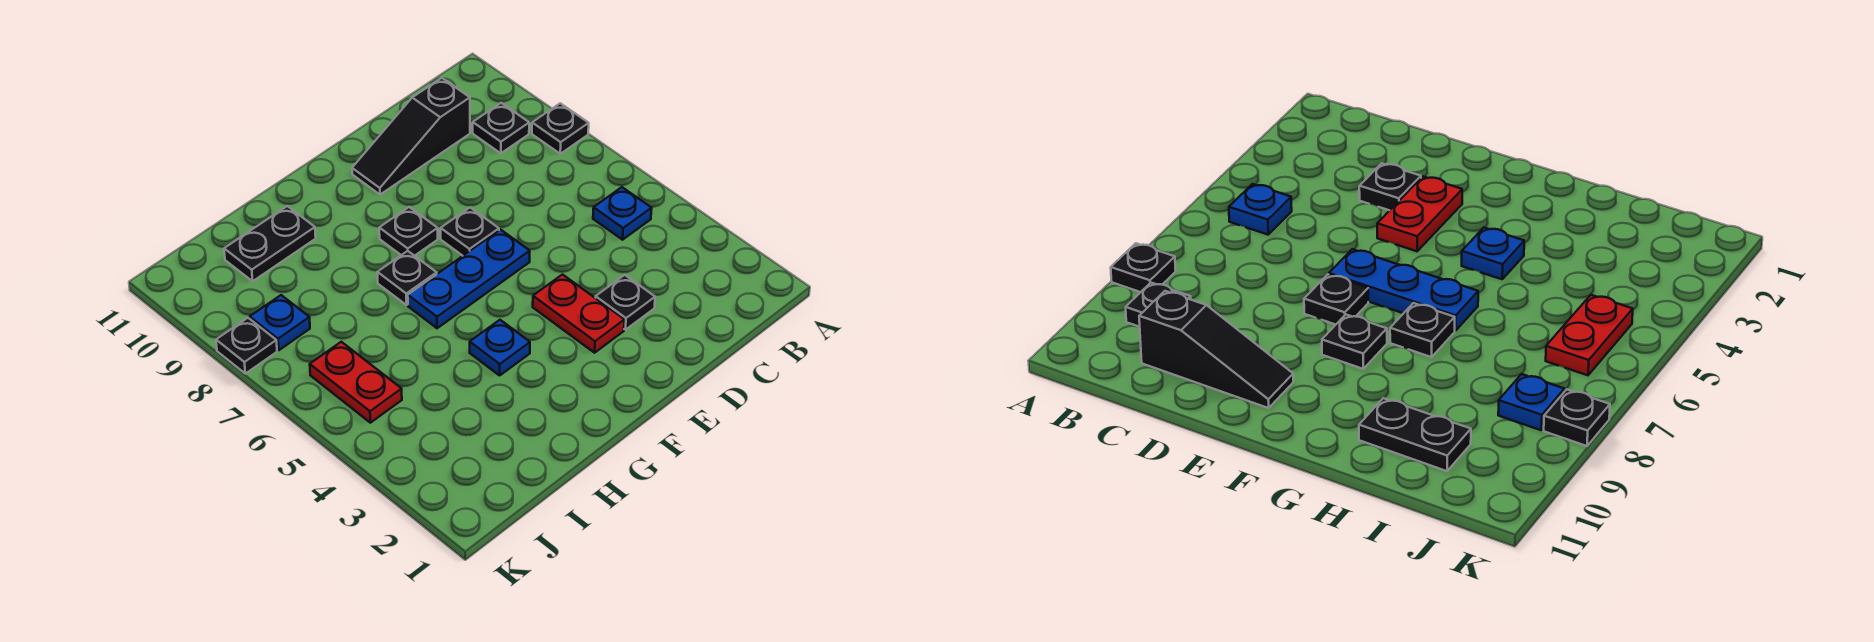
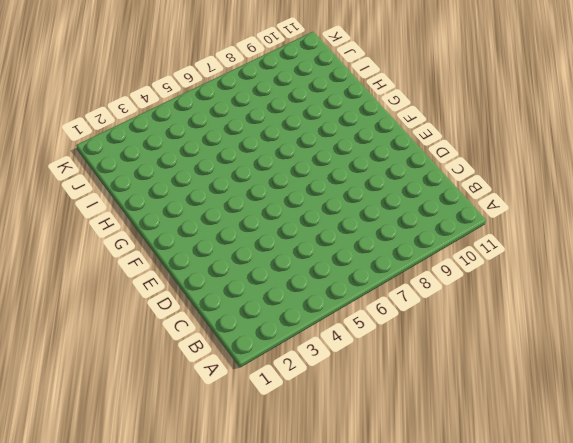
none -> black plate A8 level 1
none -> blue plate B5 level 1
none -> black plate B9 level 1

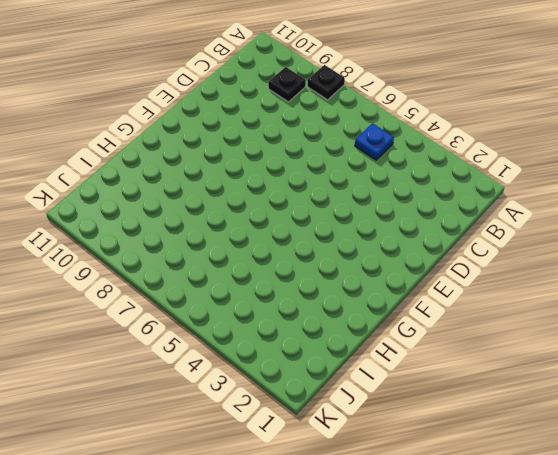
none -> black slope C10:E10 level 1 top C
none -> black plate D3 level 1
none -> red plate E3:E4 level 1

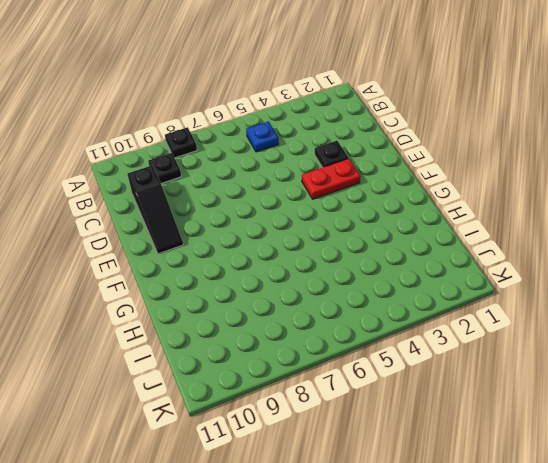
none -> blue plate E6:G6 level 1
none -> black plate E7 level 1
none -> black plate F8 level 1

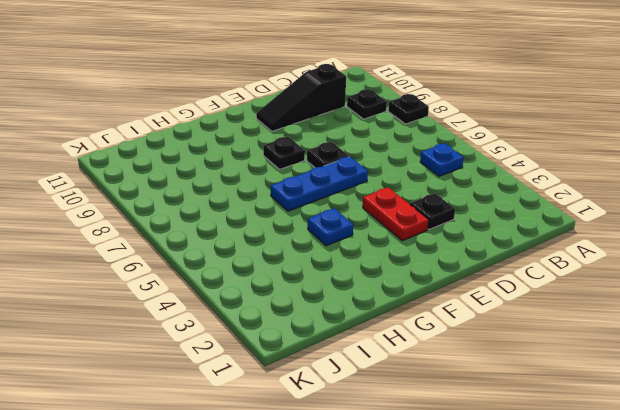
none -> black plate G7 level 1
none -> black plate H10:I10 level 1
none -> red plate J5:J6 level 1

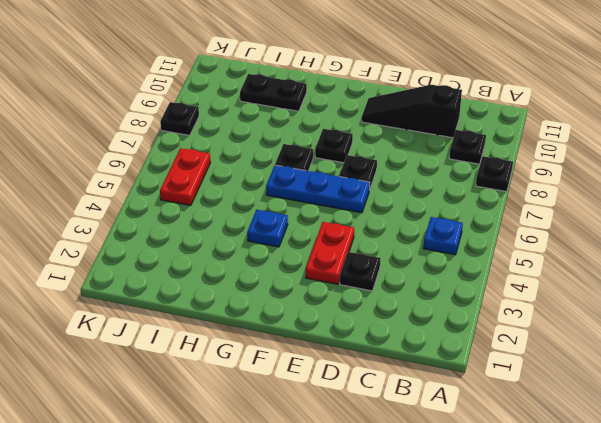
none -> blue plate J8 level 1

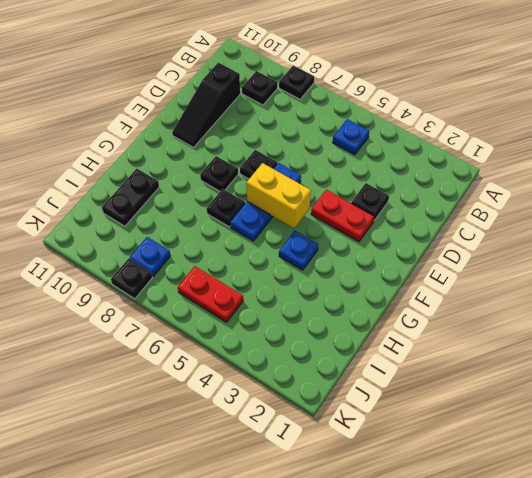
yellow brick F5:F6 level 2 -> none

